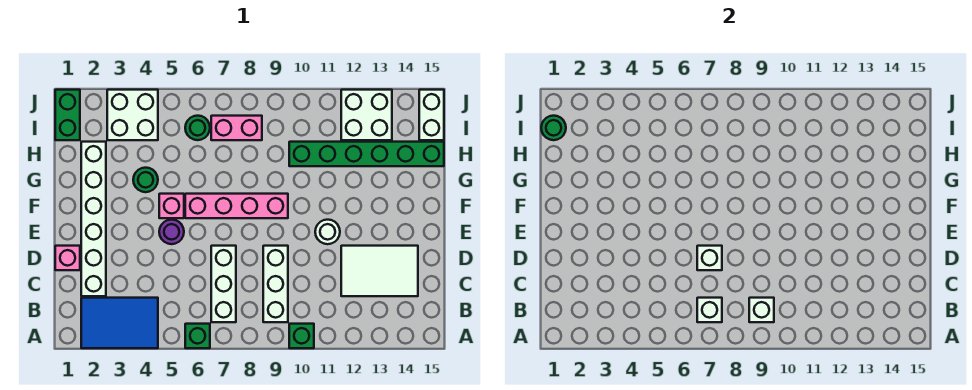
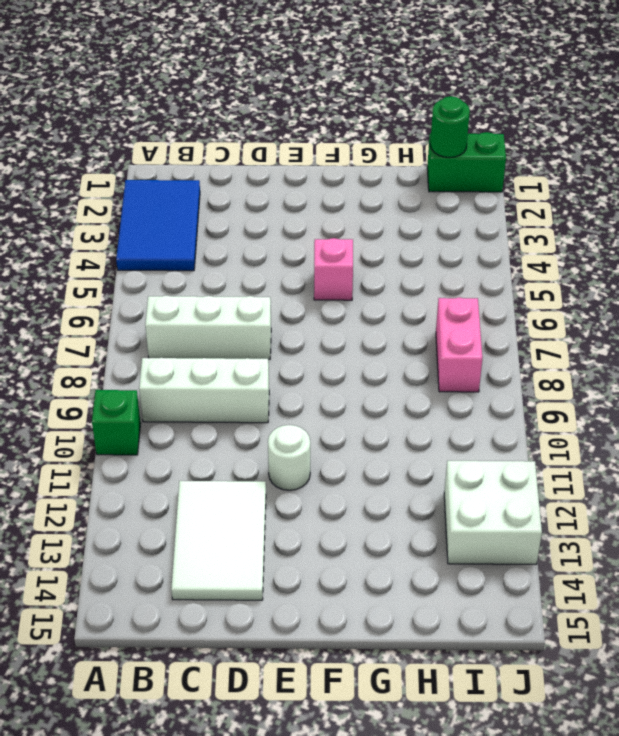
none -> green brick A6 level 1
none -> white brick C2:H2 level 1
none -> pink brick D1 level 1

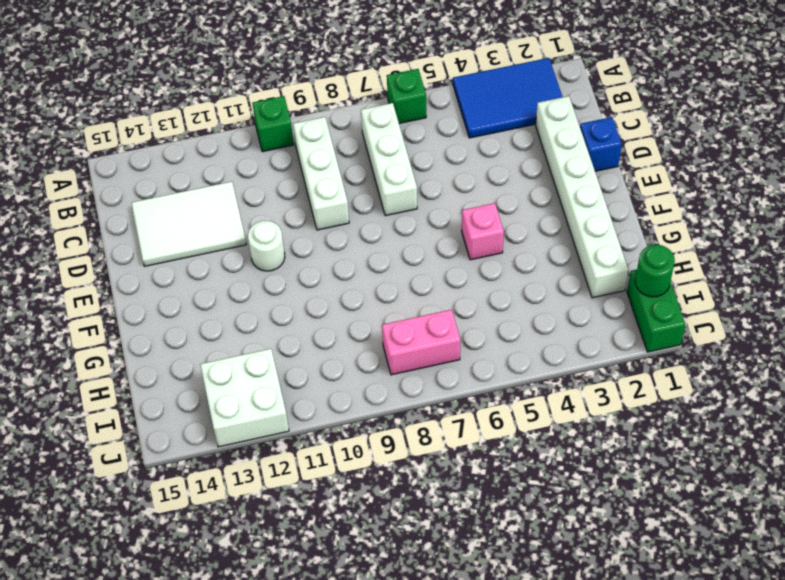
blue brick D1 level 1 -> pink brick D1 level 1
none -> purple round brick E5 level 1
none -> pink brick F6:F9 level 1
none -> green round brick G4 level 1

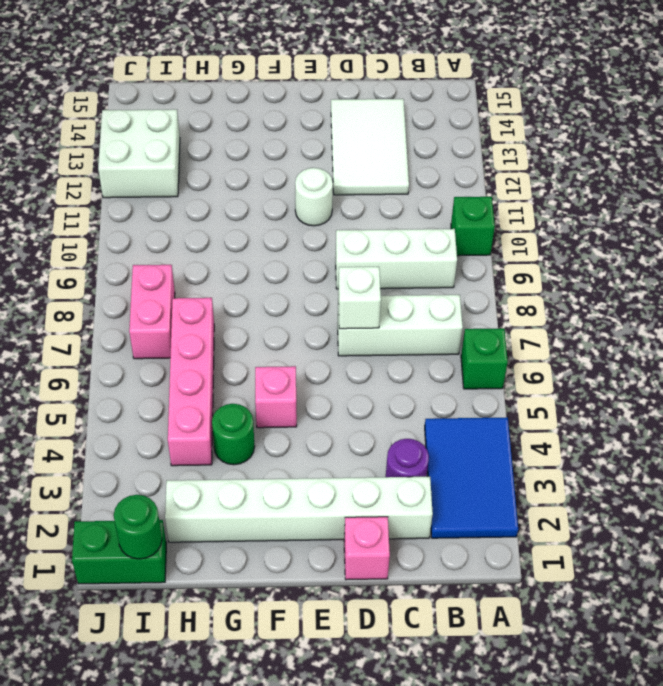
purple round brick C3 level 1 -> purple round brick E5 level 1
pink brick H4:H7 level 1 -> pink brick F6:F9 level 1
none -> green brick H10:H15 level 1
none -> white brick I3:J4 level 1
none -> green round brick I6 level 1

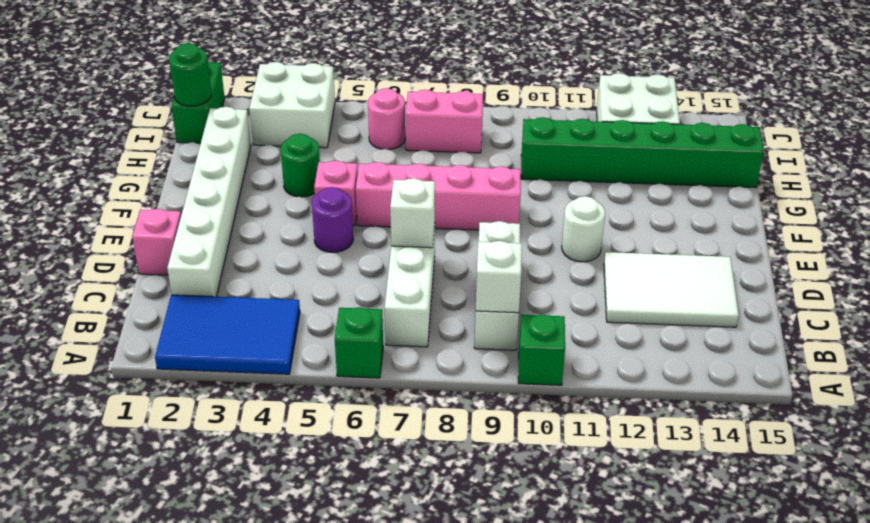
pink round brick I6 level 1 -> green round brick I6 level 1
none -> white brick I15:J15 level 1
none -> white brick B7 level 2

